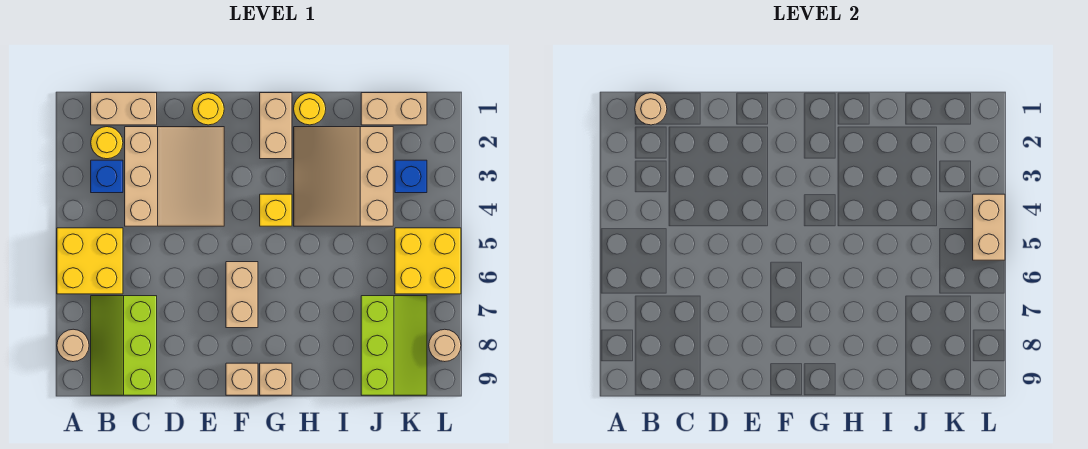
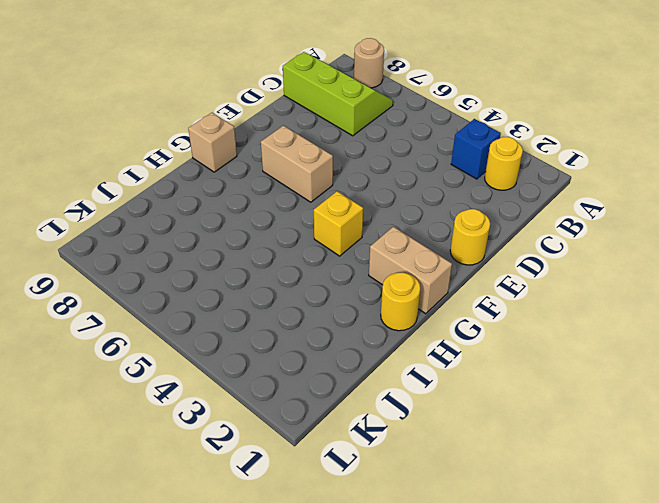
none -> yellow brick A5:B6 level 1
none -> tan brick B1:C1 level 1
none -> tan slope C2:E4 level 1 top C

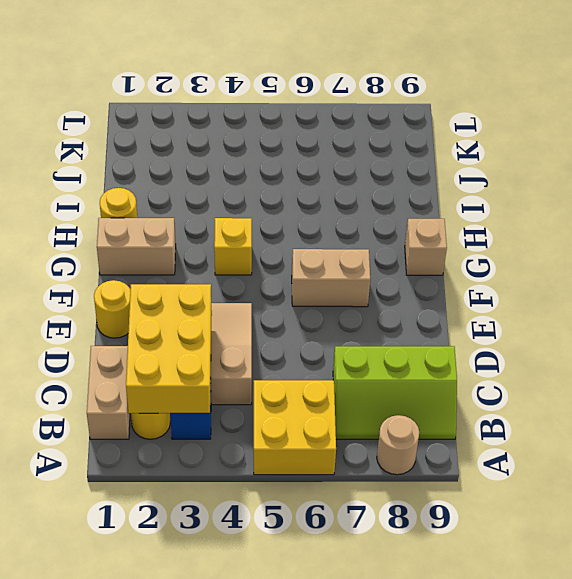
yellow brick B2:D3 level 2 -> none
none -> tan brick F9 level 1
none -> tan slope H2:J4 level 1 top J
none -> tan brick J1:K1 level 1

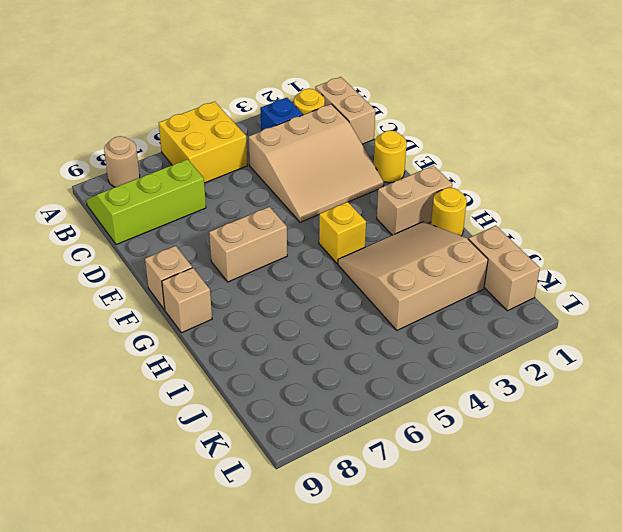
none -> lime slope J7:K9 level 1 top J
none -> blue brick K3 level 1
none -> yellow brick K5:L6 level 1

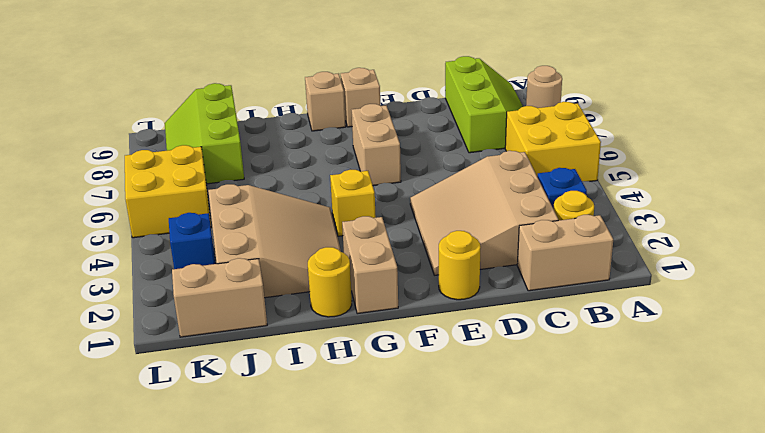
none -> tan round brick L8 level 1
none -> tan round brick B1 level 2
none -> tan brick L4:L5 level 2

